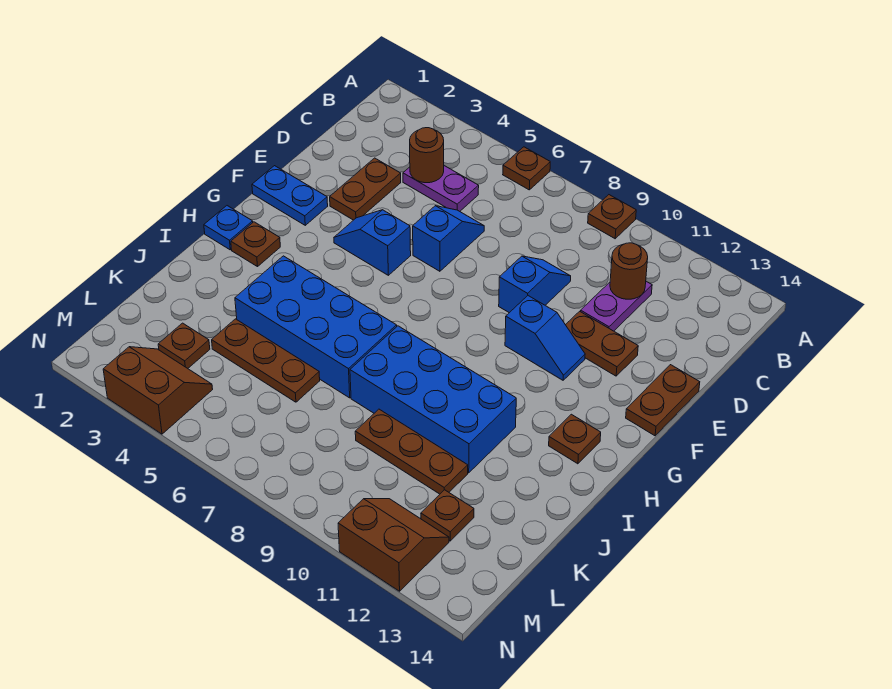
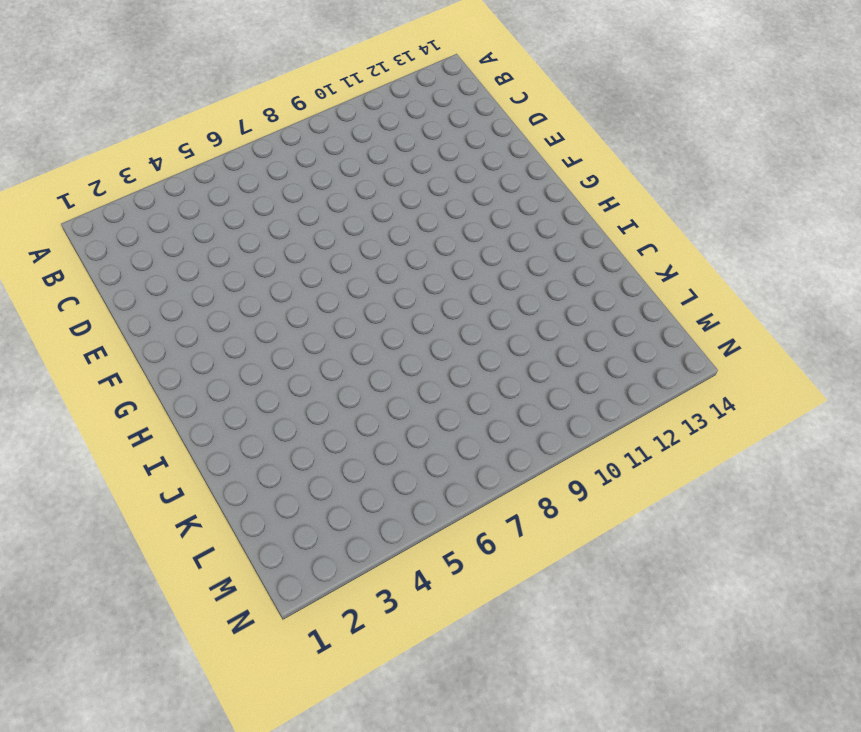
none -> brown plate A6 level 1
none -> brown plate A9 level 1
none -> purple plate C4:C5 level 1

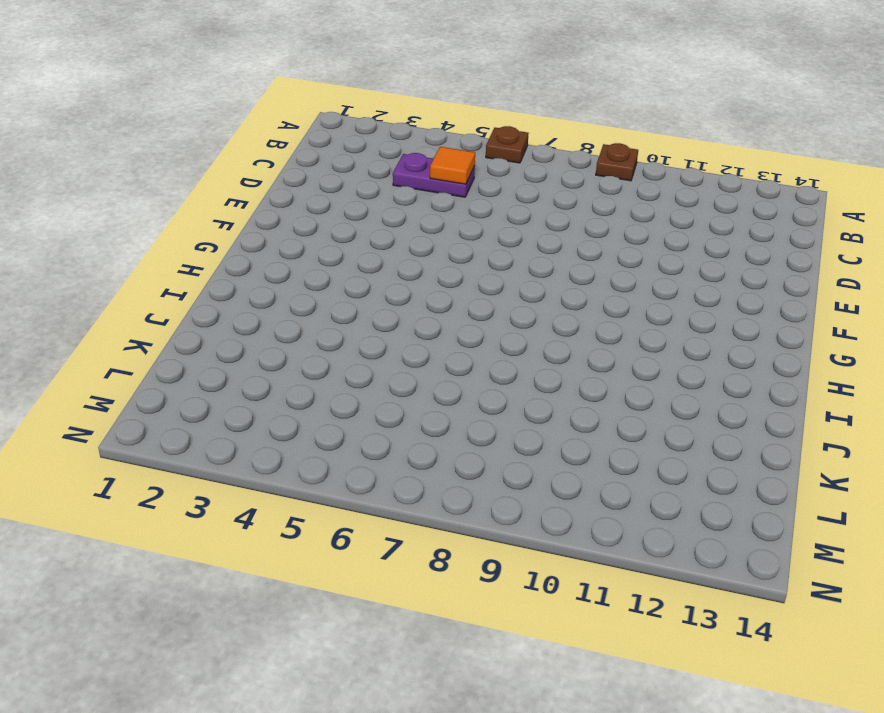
orange tile C5 level 2 -> none
none -> purple plate C11:D11 level 1
none -> brown plate D3:E3 level 1
none -> blue slope D6:E6 level 1 top E

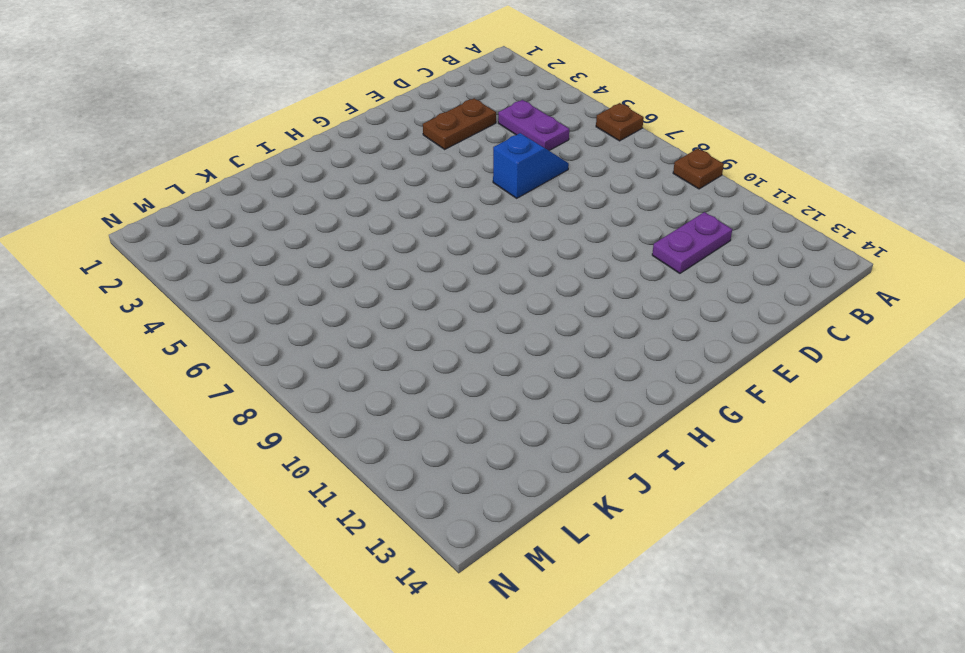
none -> blue slope D9:E9 level 1 top E
none -> brown plate E11:E12 level 1
none -> brown plate E14:F14 level 1

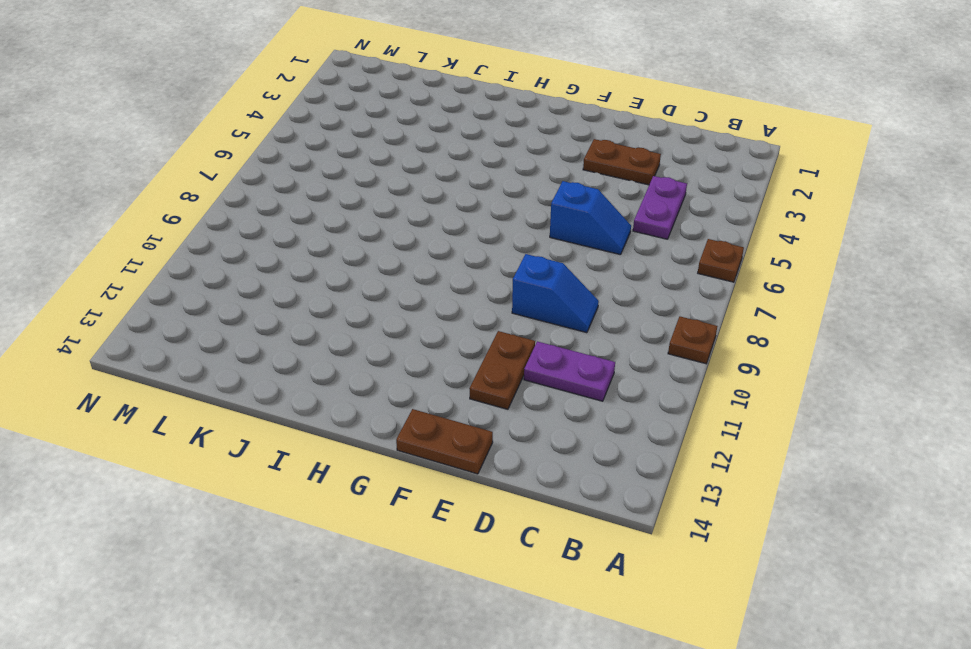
none -> blue plate F1:F2 level 1
none -> blue slope F4:F5 level 1 top 5
none -> blue slope F10:F11 level 1 top 10

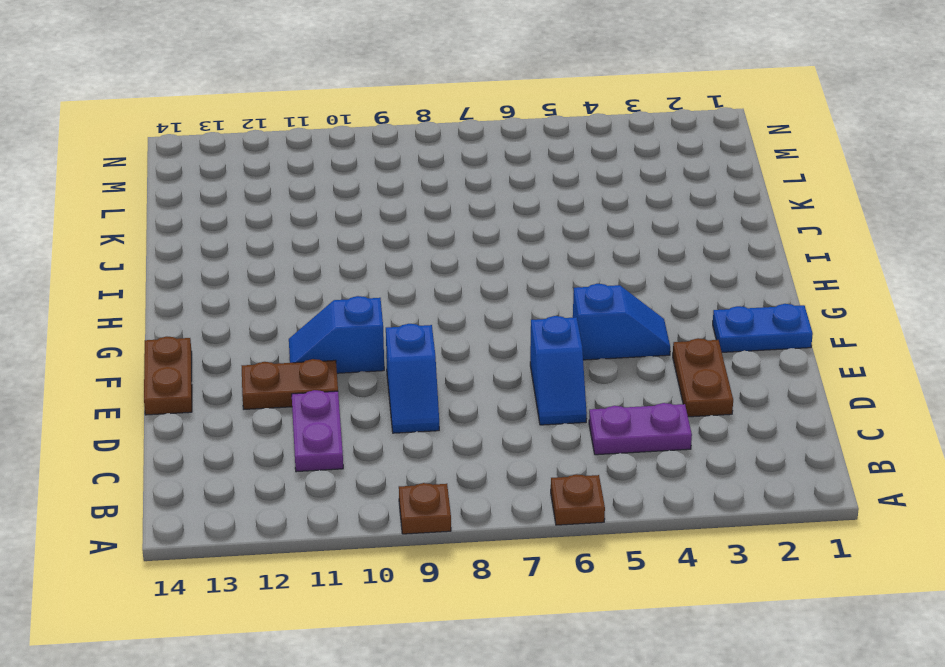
none -> blue plate H1 level 1
none -> brown plate H2 level 1
none -> brown plate H13 level 1

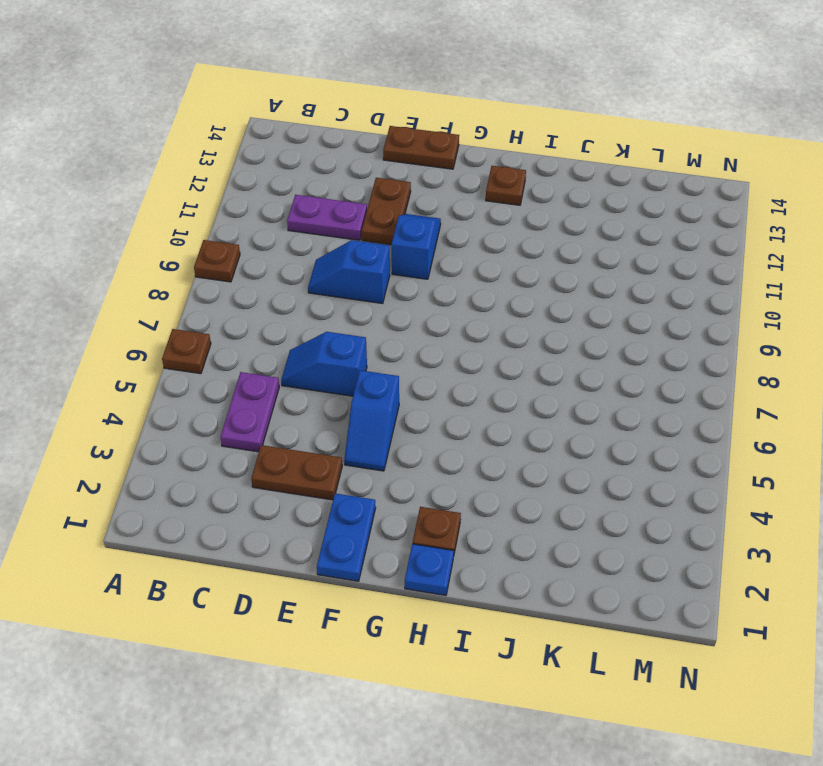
none -> blue brick I4:J7 level 1
none -> blue brick I8:J11 level 1
none -> brown plate K4:K6 level 1

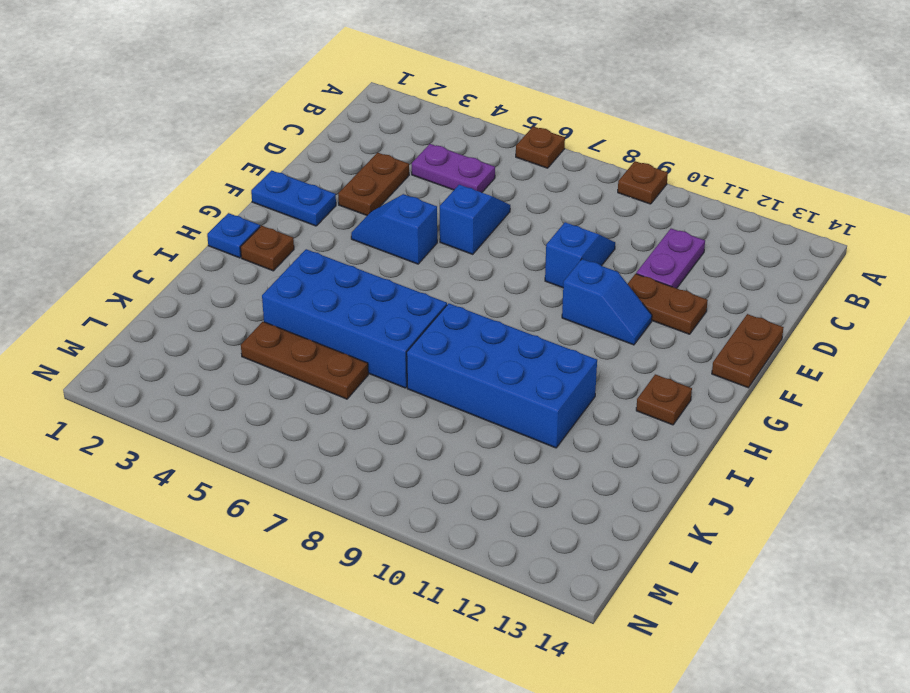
none -> brown plate K9:K11 level 1
none -> brown plate L3 level 1
none -> brown plate L12 level 1

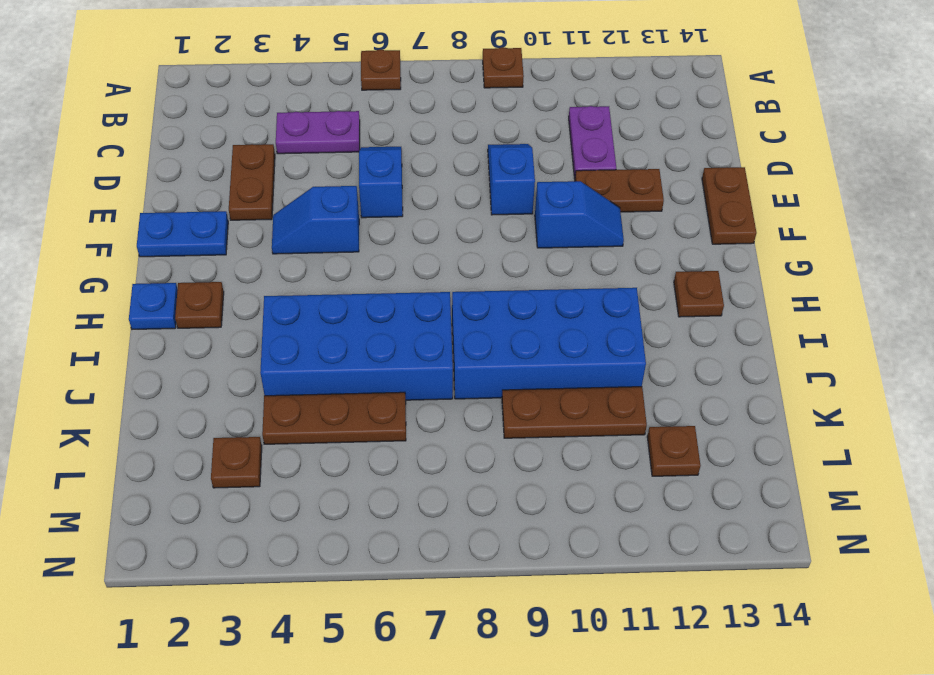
none -> brown slope M3:N4 level 1 top N
none -> brown slope M11:N12 level 1 top N
none -> brown round brick C4 level 2

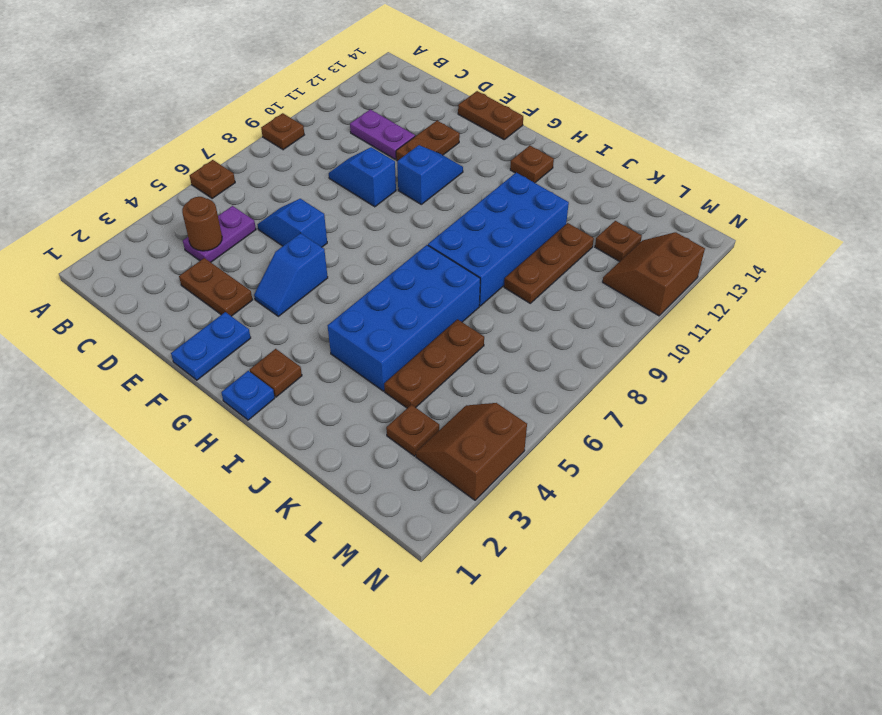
none -> brown round brick C11 level 2

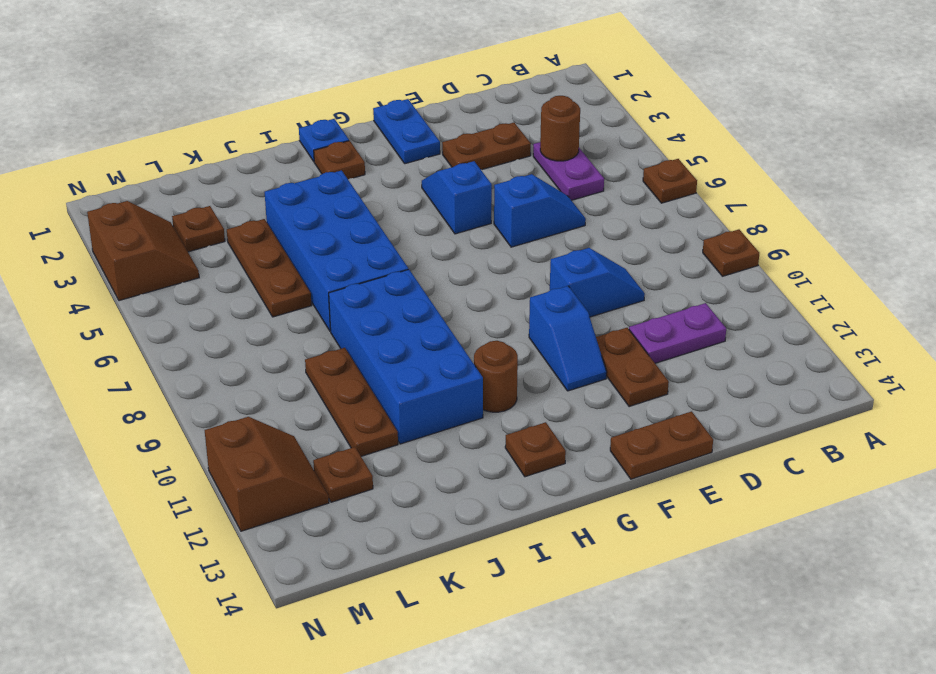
brown round brick H11 level 1 -> brown round brick C11 level 2

